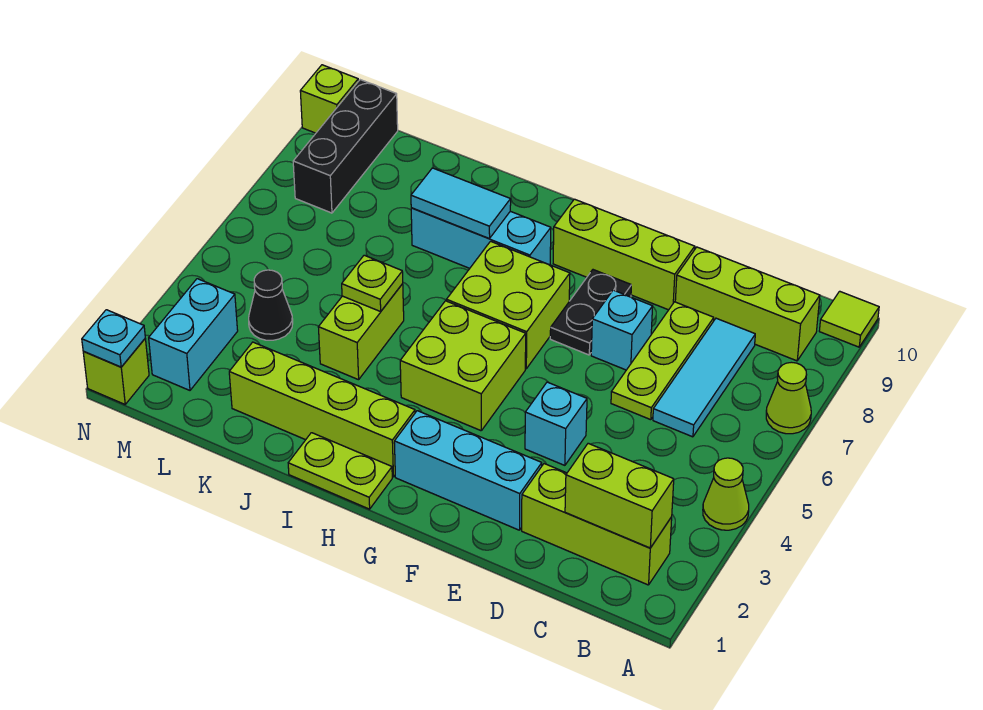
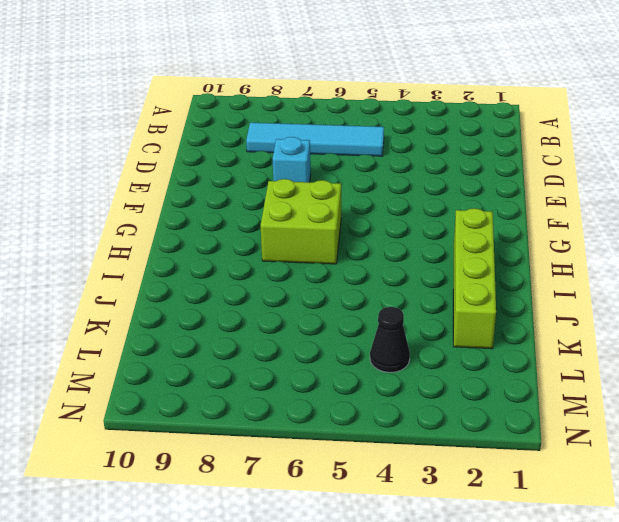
cyan tile C5:C8 level 1 -> cyan tile C6:C8 level 1
none -> lime cone A4 level 1
none -> lime cone A7 level 1
none -> lime tile A10 level 1

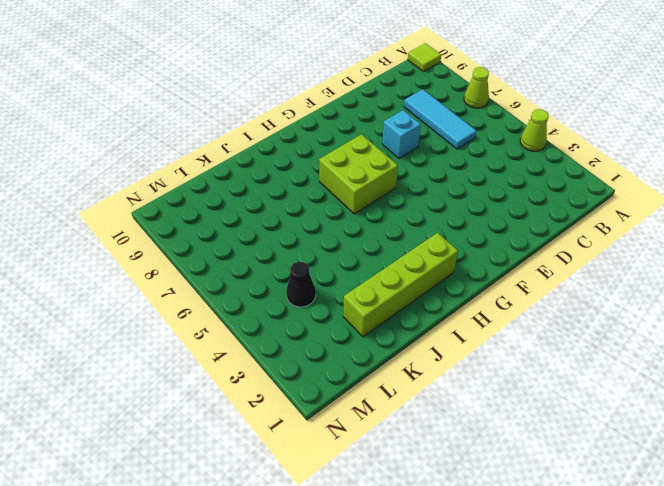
none -> lime brick B2:D2 level 1
none -> lime brick B9:D9 level 1
none -> lime plate D6:D8 level 1

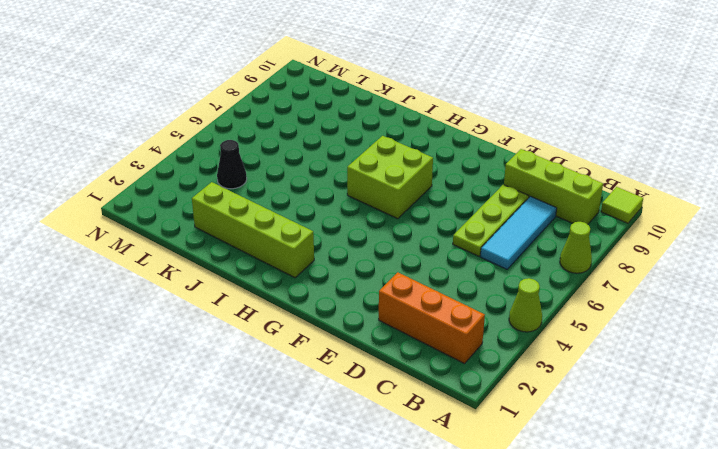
orange brick B2:D2 level 1 -> lime brick B2:D2 level 1
none -> cyan brick E2:G2 level 1
none -> cyan brick E4 level 1
none -> cyan brick E7 level 1

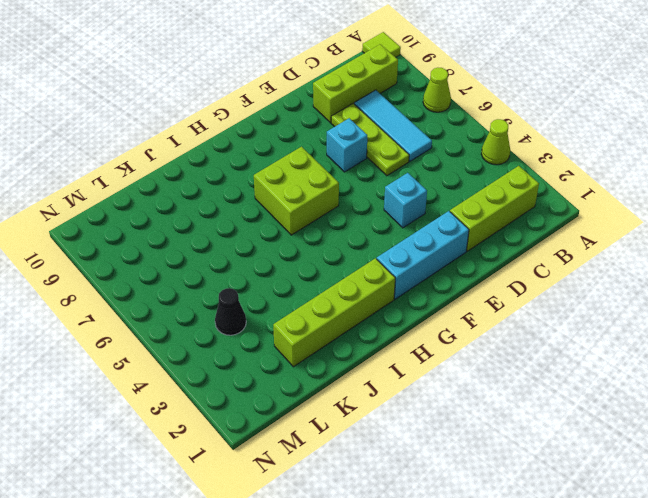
none -> lime brick E9:G9 level 1
none -> black plate F7:F8 level 1
none -> lime brick G4:H5 level 1

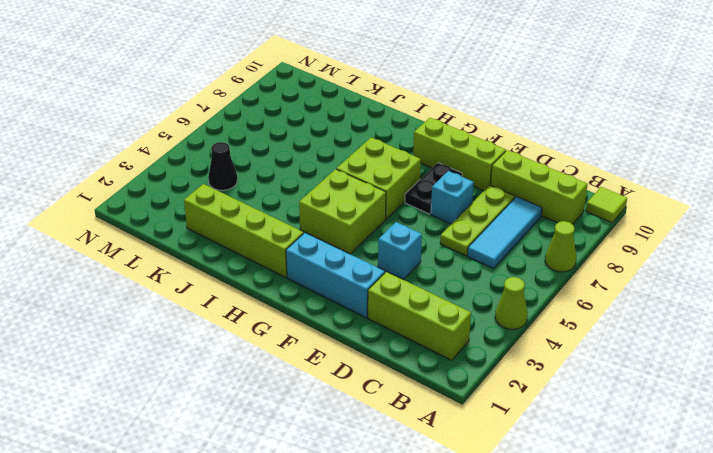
none -> lime plate H1:I1 level 1
none -> cyan brick H8:J8 level 1
none -> lime brick J4:J5 level 1

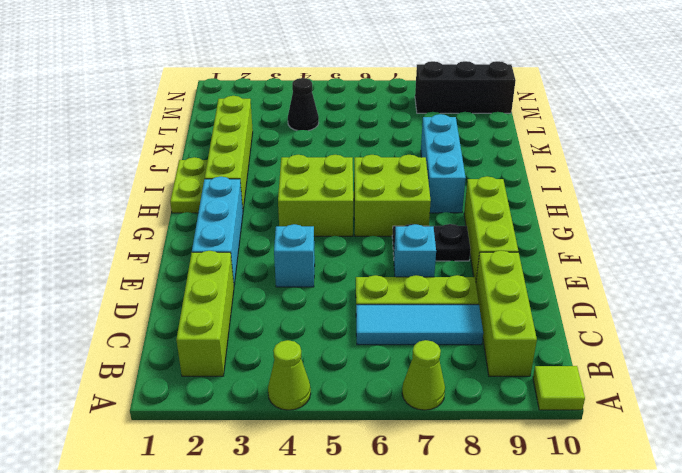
none -> lime brick J4:J5 level 1
none -> cyan brick M2:M3 level 1
none -> lime brick N1 level 1

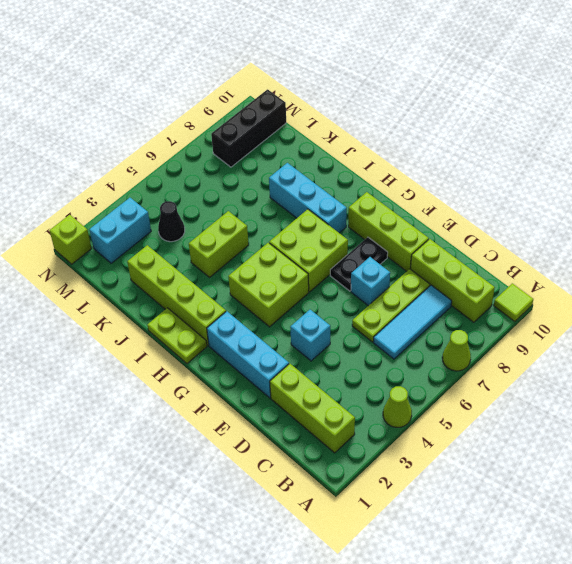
none -> lime brick N10 level 1
none -> lime brick B2:C2 level 2
none -> cyan tile I8:J8 level 2

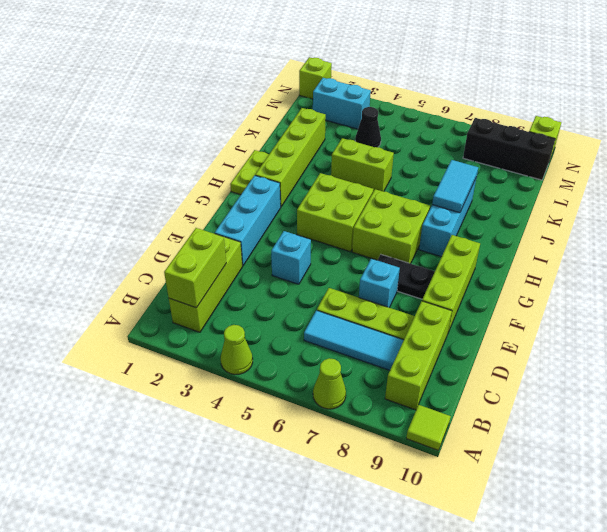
none -> lime plate J5 level 2
none -> cyan plate N1 level 2

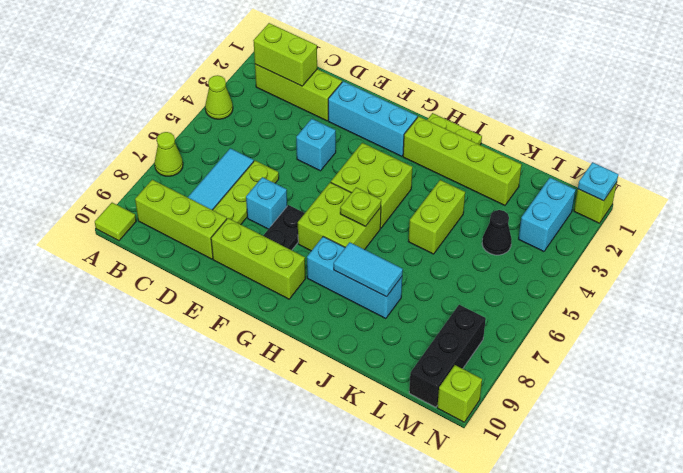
lime plate H6 level 2 -> lime plate J5 level 2

